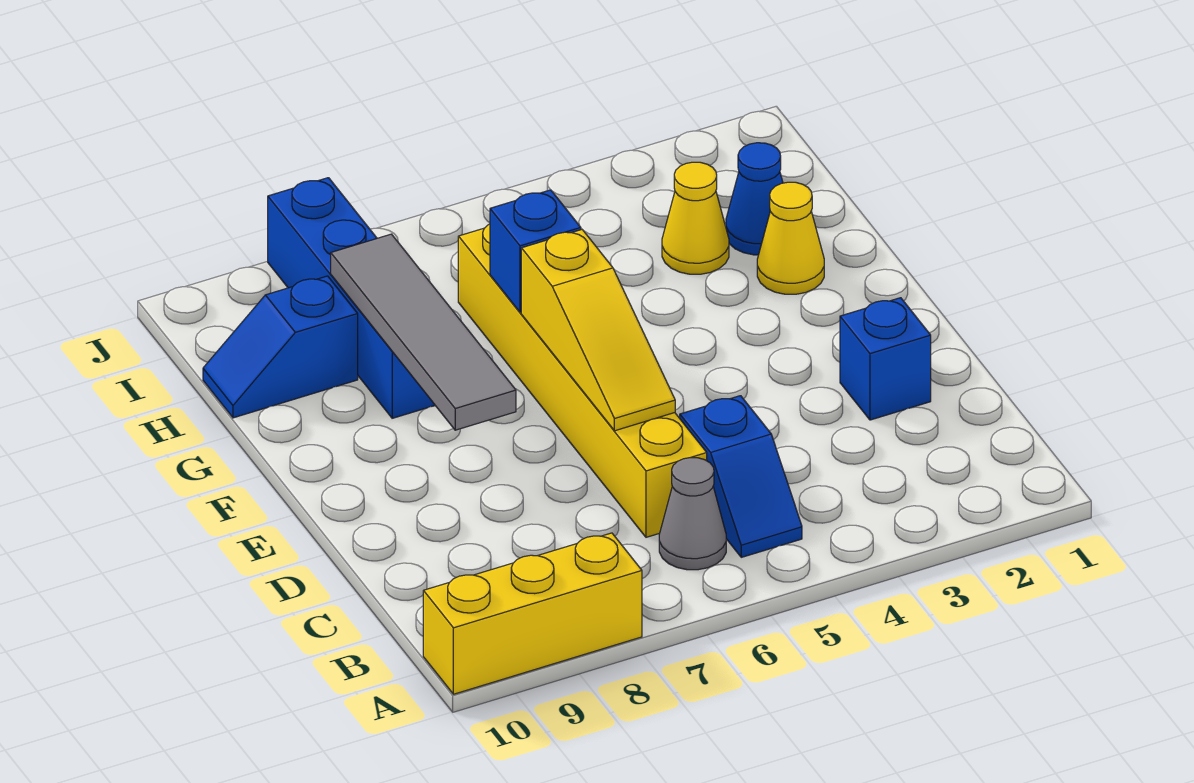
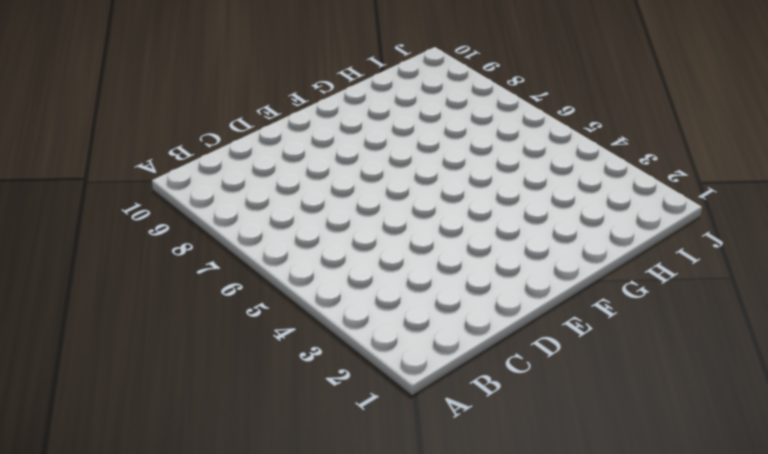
none -> yellow brick A8:A10 level 1
none -> blue slope B5:C5 level 1 top C
none -> grey cone B6 level 1

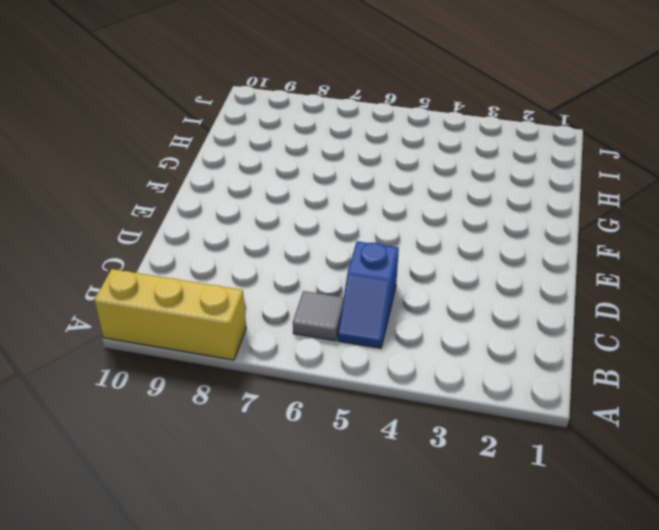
grey tile B6 level 1 -> grey cone B6 level 1
none -> yellow brick C6:H6 level 1
none -> blue brick D2 level 1
none -> yellow cone G2 level 1

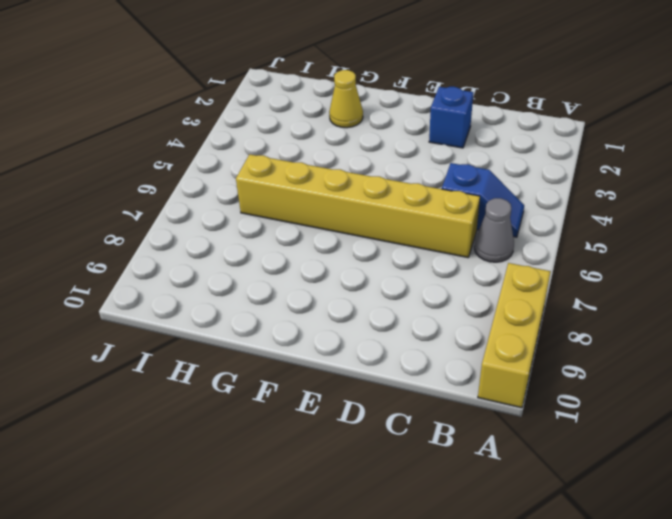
none -> blue brick G8:J8 level 1
none -> blue cone H2 level 1
none -> yellow cone H3 level 1

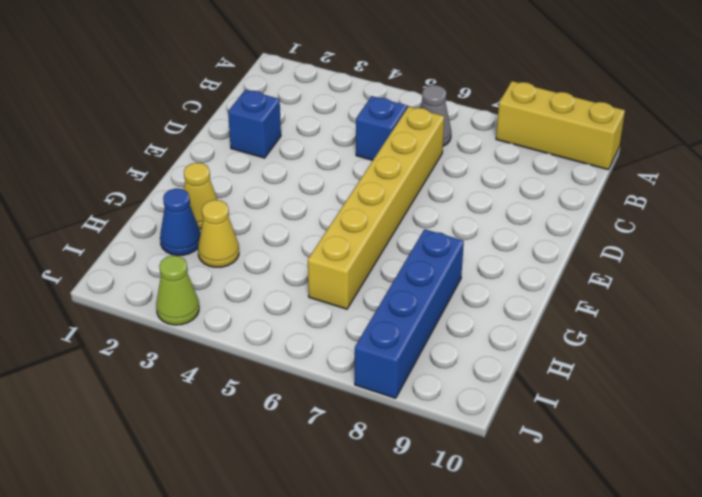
lime cone J3 level 1 -> none
none -> blue slope H9:H10 level 1 top 9
none -> yellow slope D6:F6 level 2 top F
none -> grey tile E8:H8 level 2

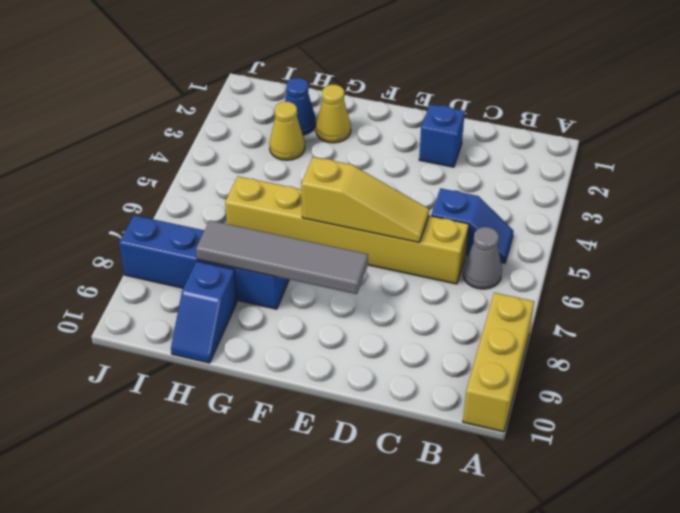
none -> blue brick G6 level 2

